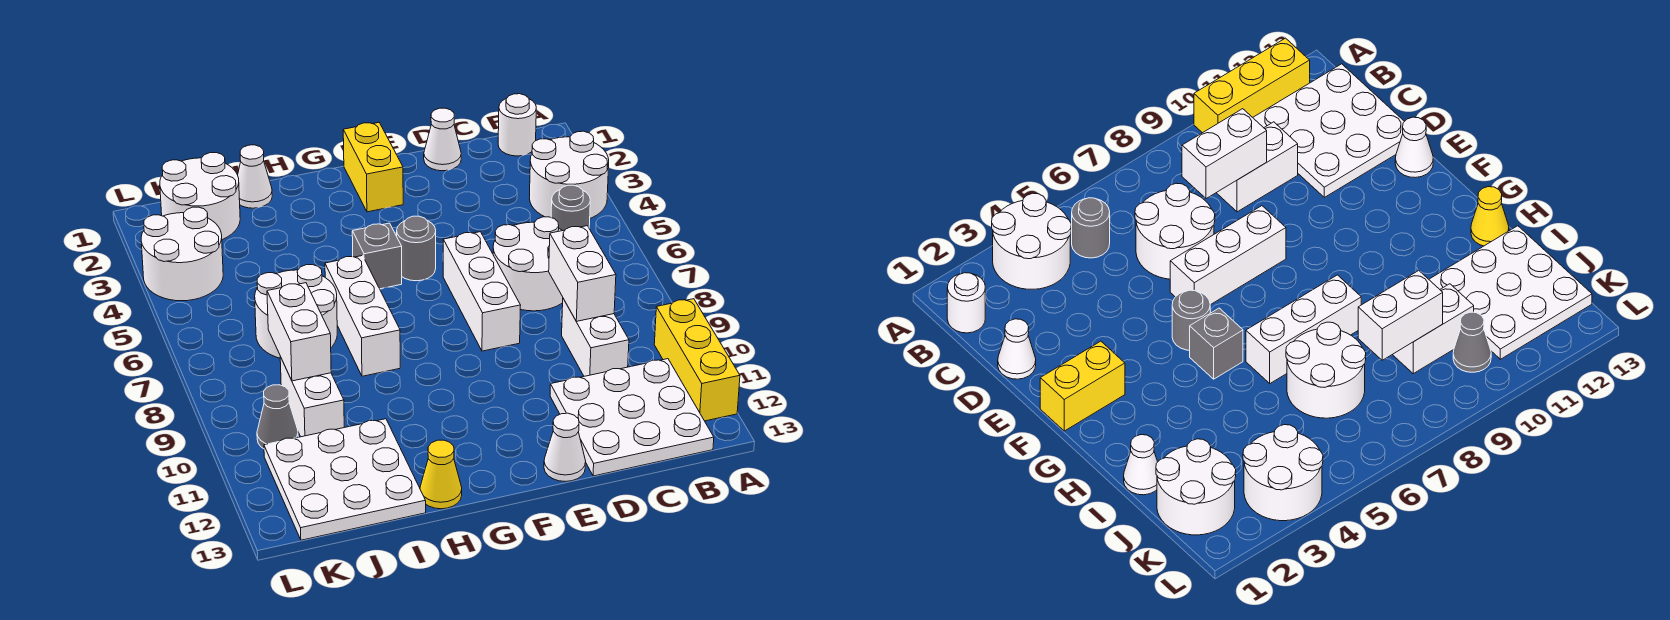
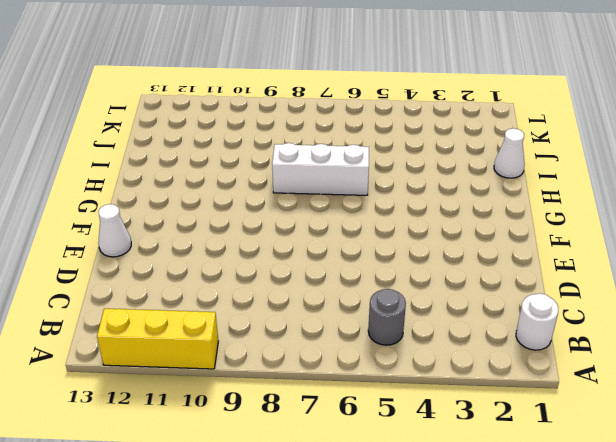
none -> white round brick A3:B4 level 1
none -> white plate B11:D13 level 1
none -> white round brick C6:D7 level 1

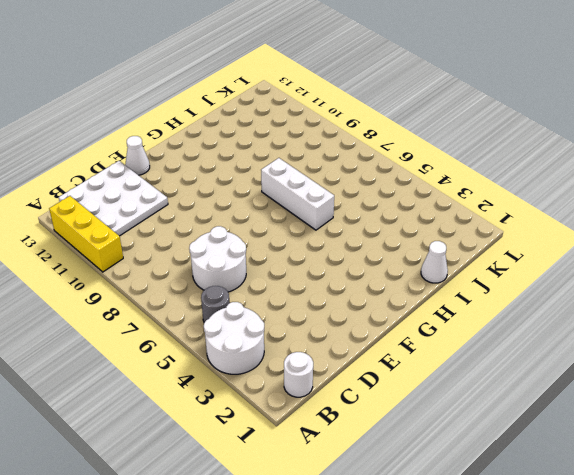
none -> white brick C9:C10 level 1
none -> white cone D1 level 1
none -> white brick E6:E8 level 1

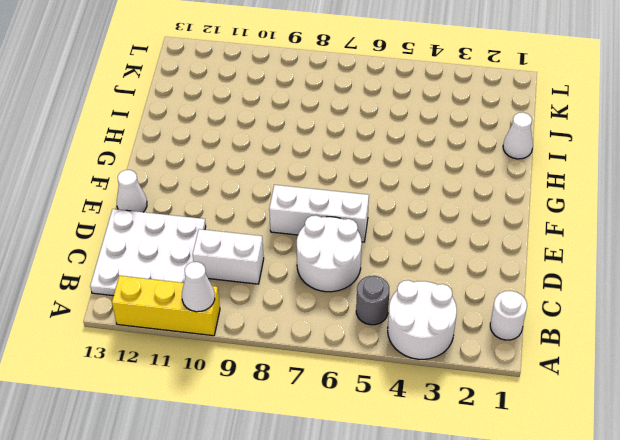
white cone A10 level 2 -> white cone D1 level 1
none -> yellow brick F1:F2 level 1
none -> grey round brick F5 level 1
none -> grey brick G5 level 1

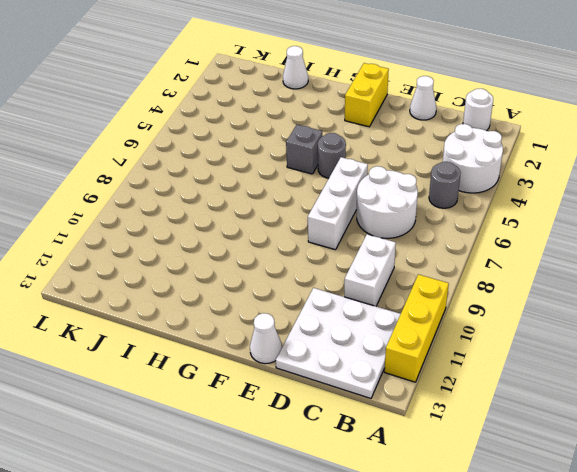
none -> white brick H6:H8 level 1
none -> yellow cone H13 level 1
none -> white round brick I6:J7 level 1

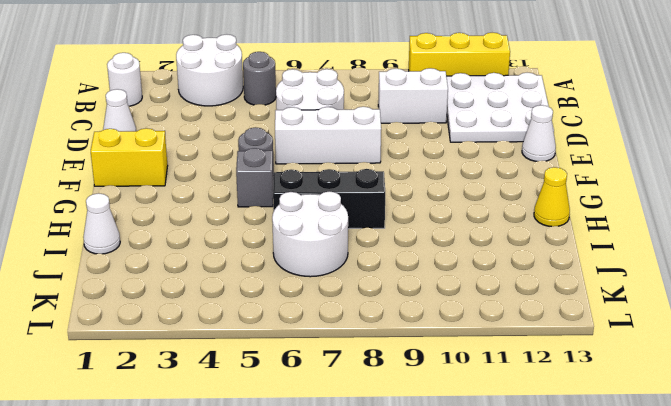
black brick H6:H8 level 1 -> white brick H6:H8 level 1
none -> white plate I11:K13 level 1
none -> white round brick J1:K2 level 1
none -> white brick J9:J10 level 1

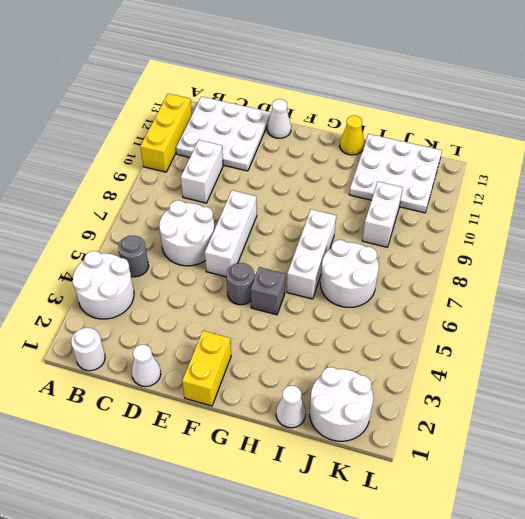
none -> white round brick K3:L4 level 1
none -> grey cone K10 level 1
none -> white brick C8:C9 level 2

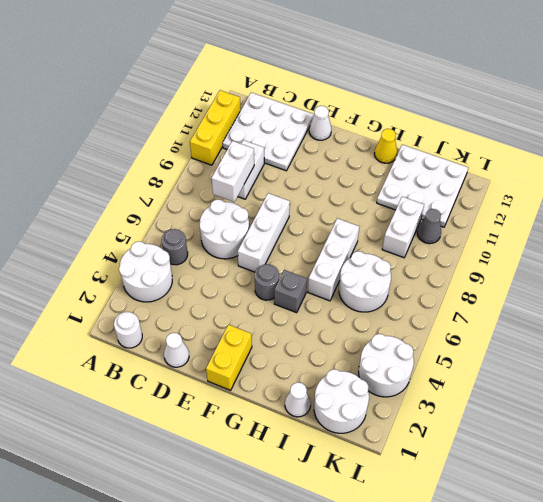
none -> white brick J8:J9 level 2

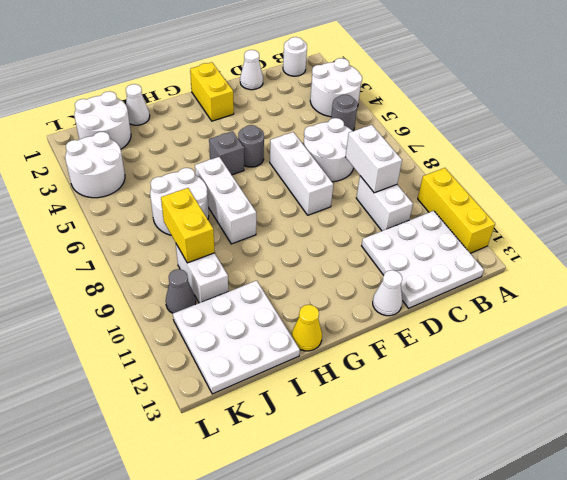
yellow brick J8:J9 level 2 -> white brick J8:J9 level 2

